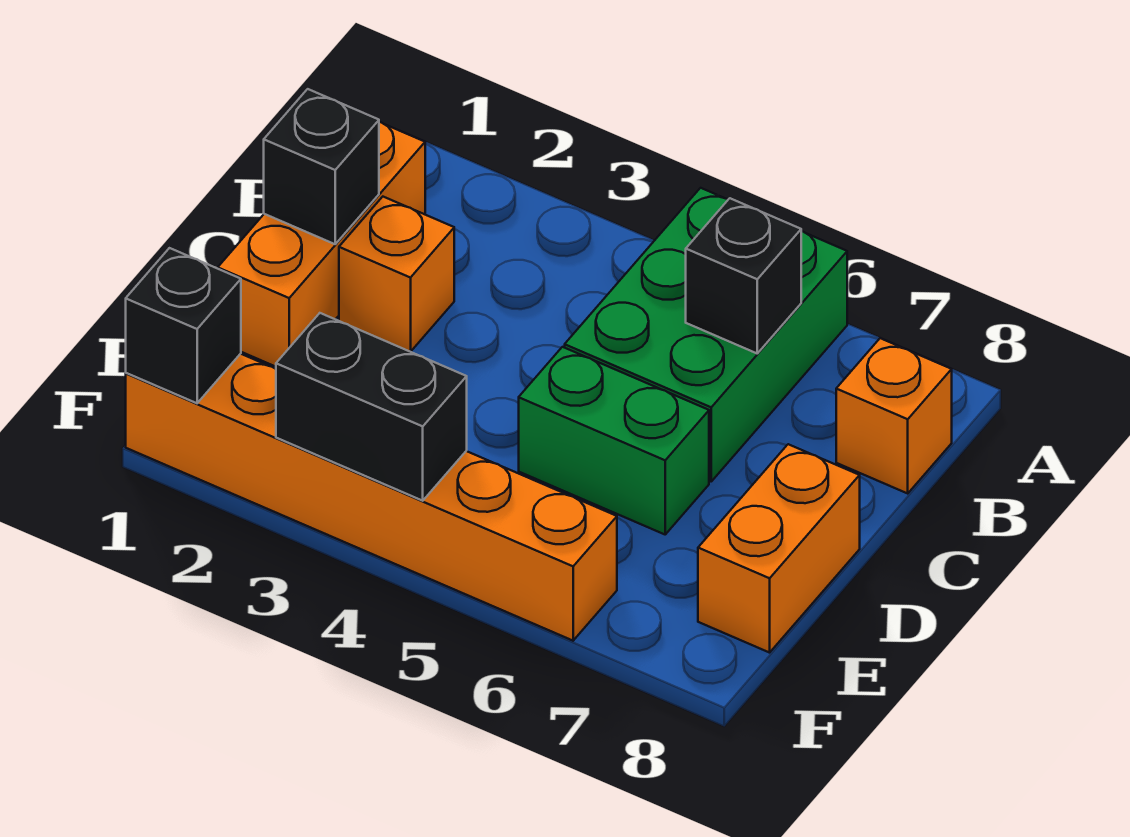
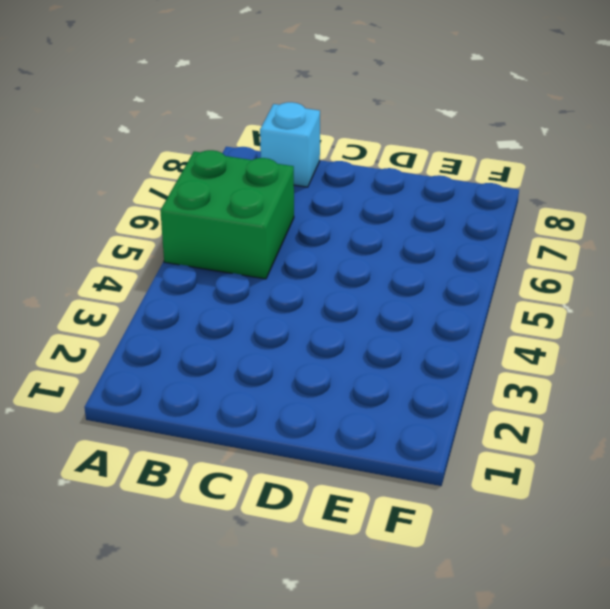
green brick A5:B6 level 1 -> green brick A5:C6 level 1
cyan brick B8 level 1 -> orange brick B8 level 1
none -> orange brick B1:D1 level 1
none -> orange brick C2 level 1

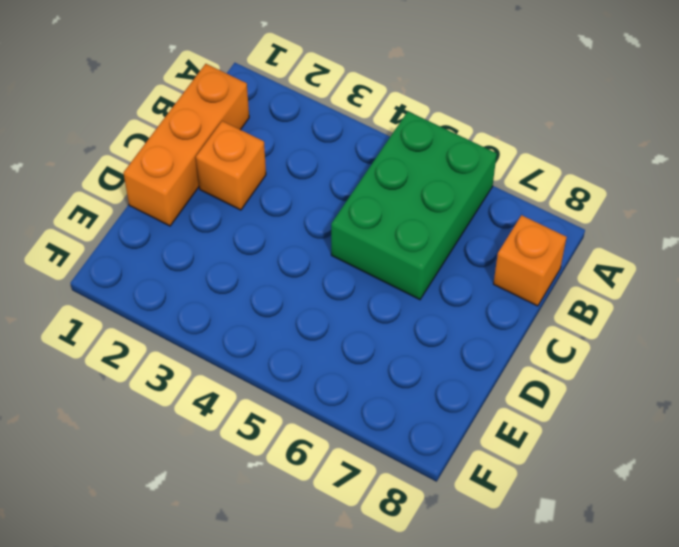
none -> green brick D5:D6 level 1
none -> orange brick D8:E8 level 1

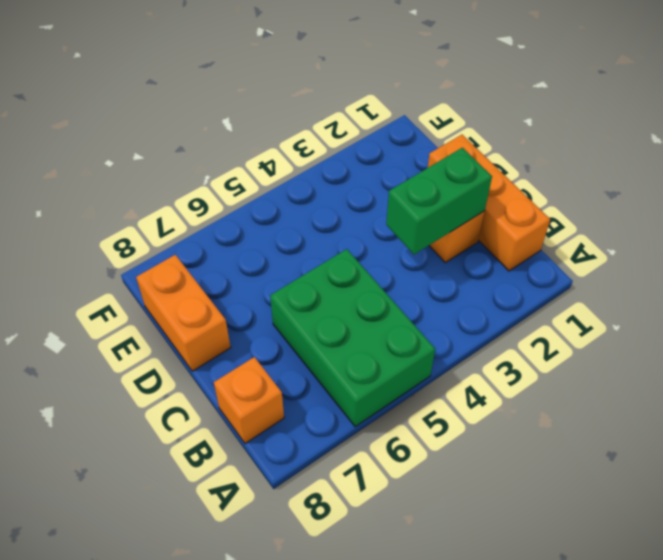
green brick C2:C3 level 2 -> green brick D5:D6 level 1
none -> orange brick F1:F6 level 1
none -> black brick B6 level 2

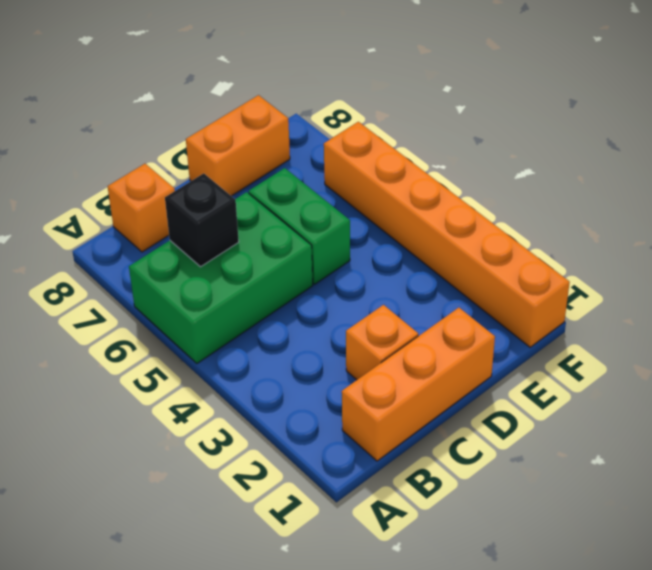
none -> black brick C1 level 2
none -> black brick F1 level 2

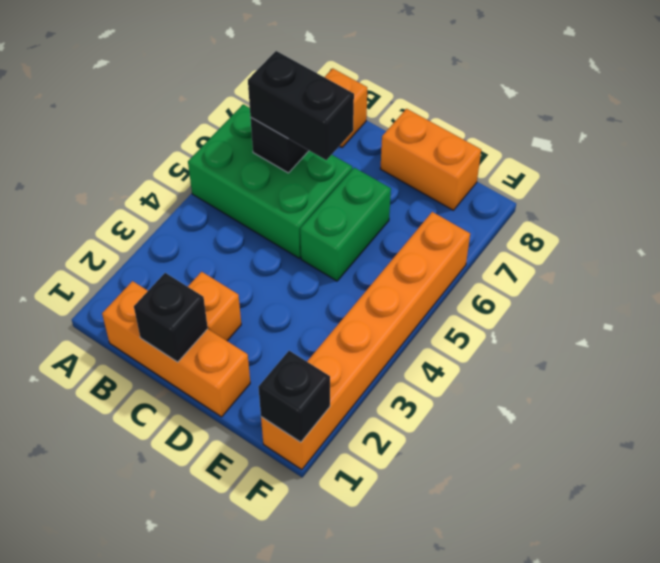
black brick B6:C6 level 3 -> black brick F3:F4 level 2

